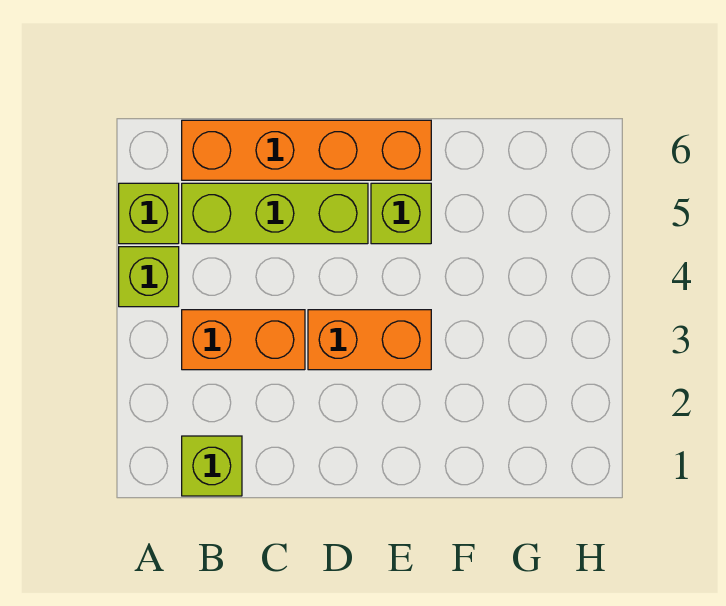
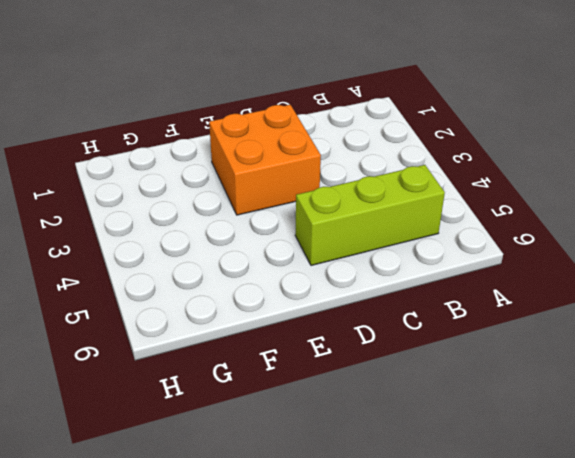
orange brick D2:E3 level 1 -> orange brick D3:E3 level 1
none -> lime brick A4 level 1
none -> lime brick A5 level 1

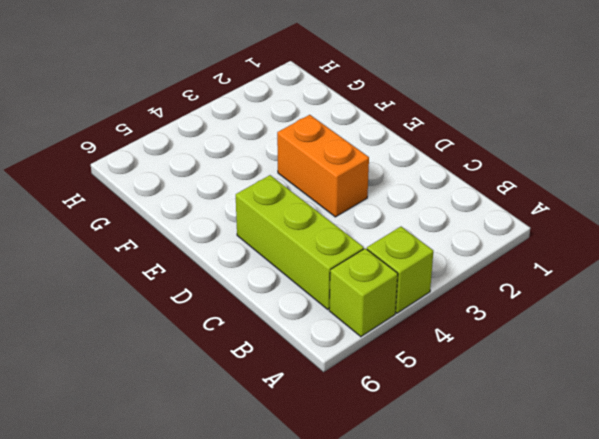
none -> lime brick B1 level 1
none -> orange brick B3:C3 level 1

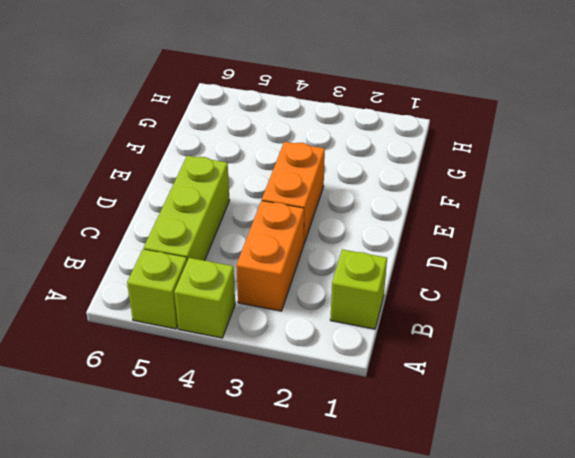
none -> orange brick B6:E6 level 1
none -> lime brick E5 level 1

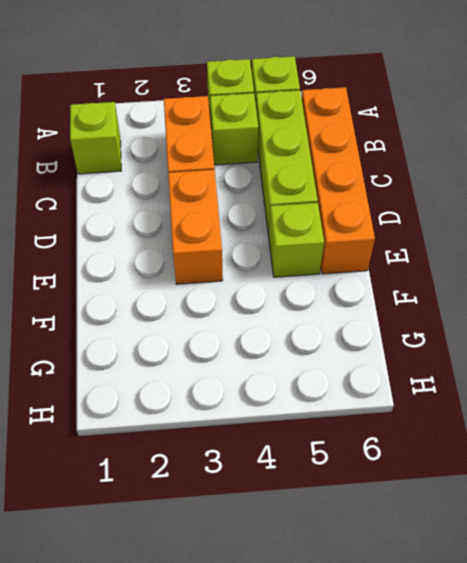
lime brick B4 level 1 -> none

